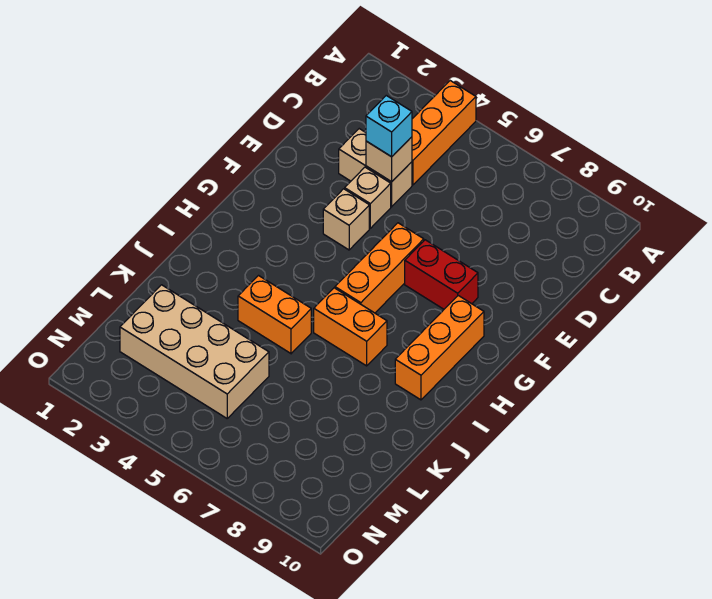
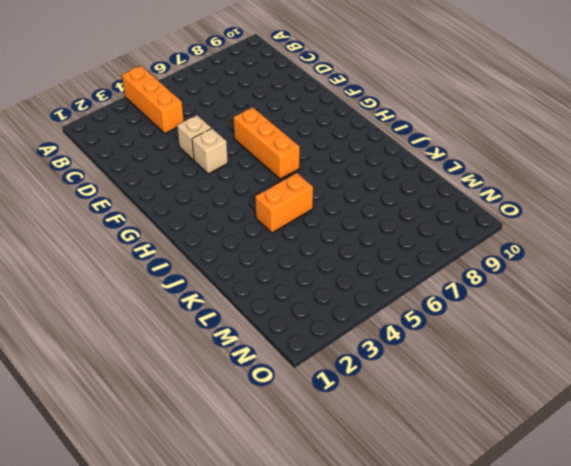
none -> tan brick D3:D4 level 1
none -> red brick F7:F8 level 1
none -> orange brick G9:I9 level 1

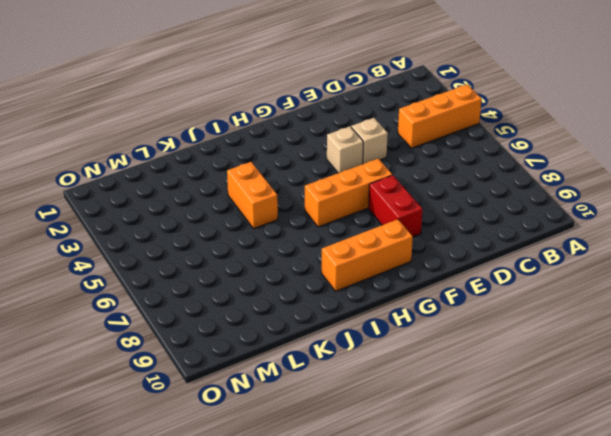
none -> tan brick D3:D4 level 1
none -> orange brick I6:I7 level 1
none -> tan brick L2:M5 level 1

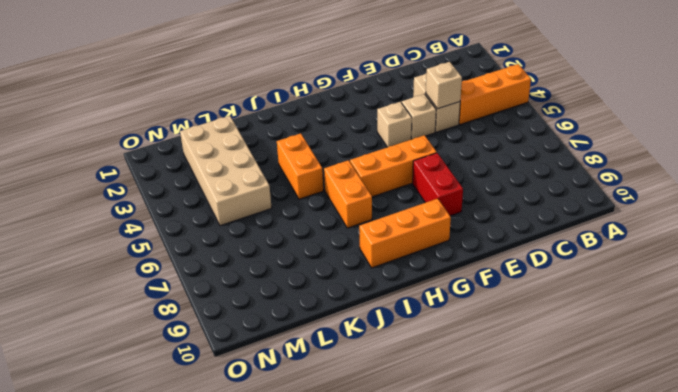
none -> cyan brick D4 level 3

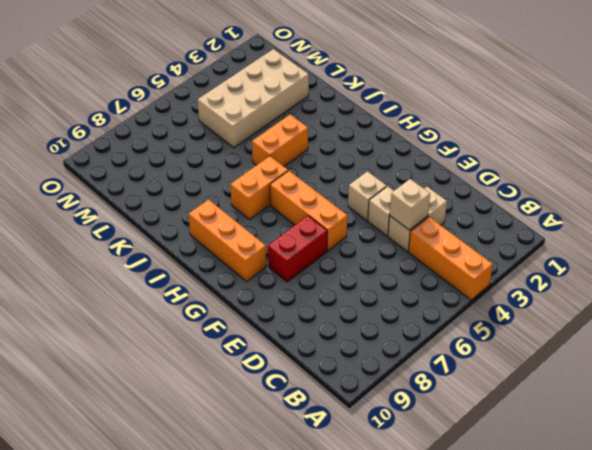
none -> cyan brick D4 level 3

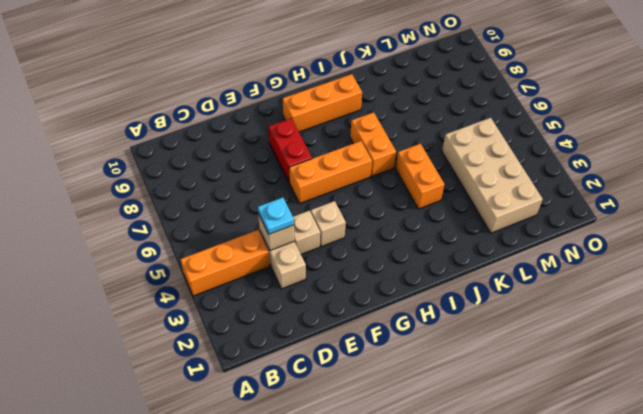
cyan plate D4 level 3 -> cyan brick D4 level 3

